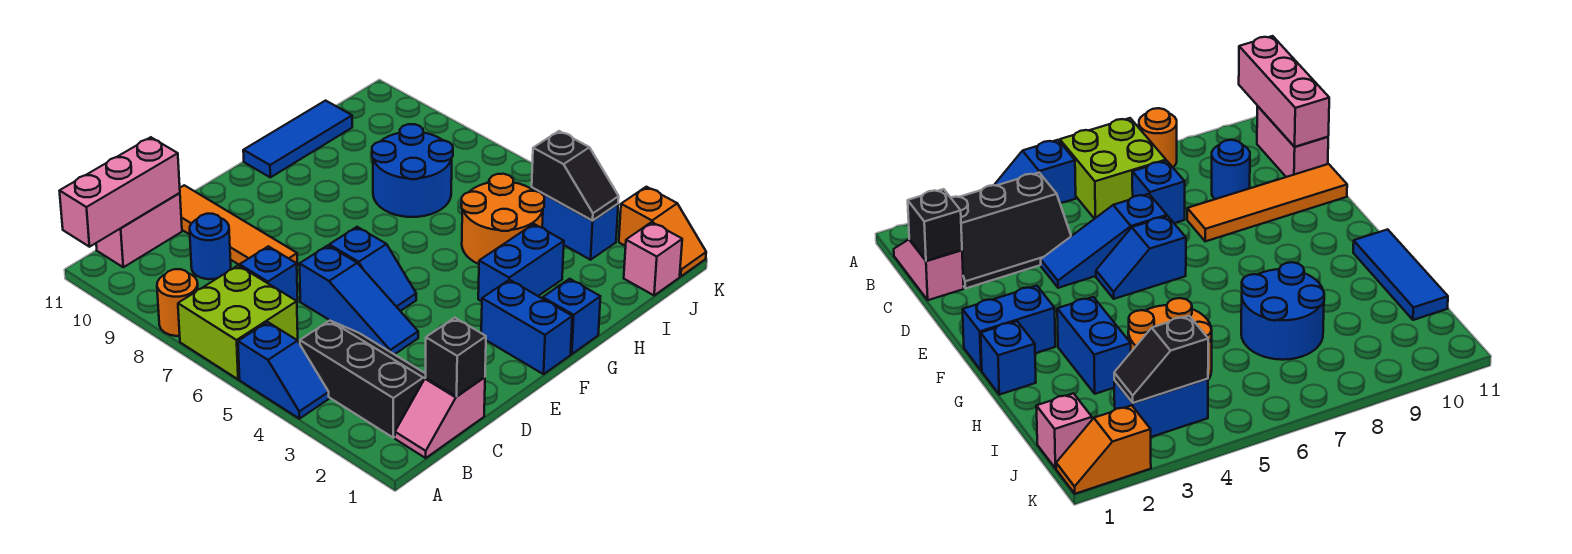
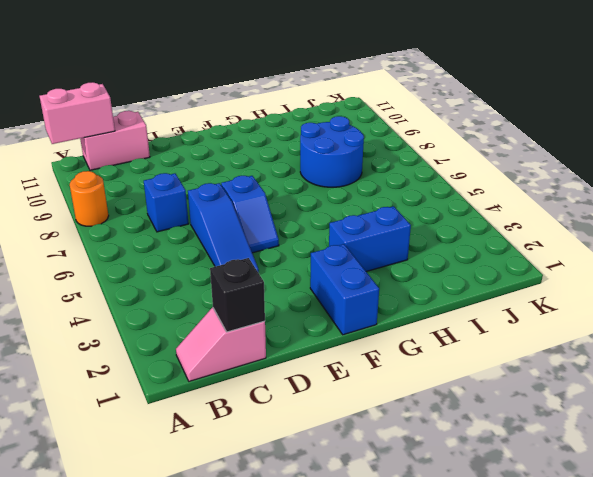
pink brick A11:B11 level 2 -> pink brick A11:C11 level 2
none -> blue slope A4:A5 level 1 top 5
none -> lime brick A6:B7 level 1
none -> black slope B2:C4 level 1 top B

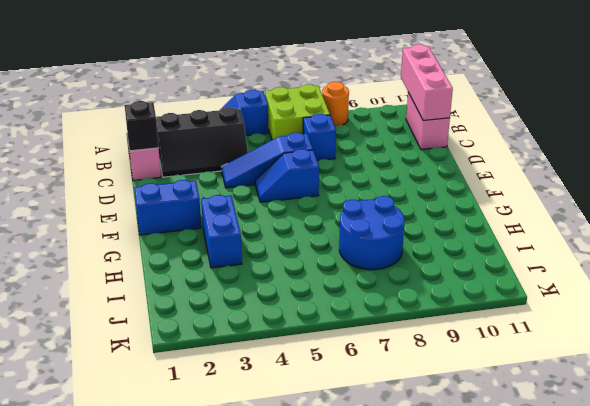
none -> blue round brick C9 level 1
none -> orange tile D8:D11 level 1
none -> blue brick G1 level 1

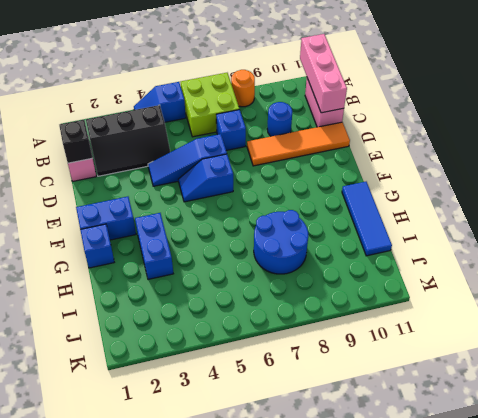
none -> orange round brick H4:I5 level 1
none -> pink brick J1 level 1
none -> blue brick J3:J4 level 1

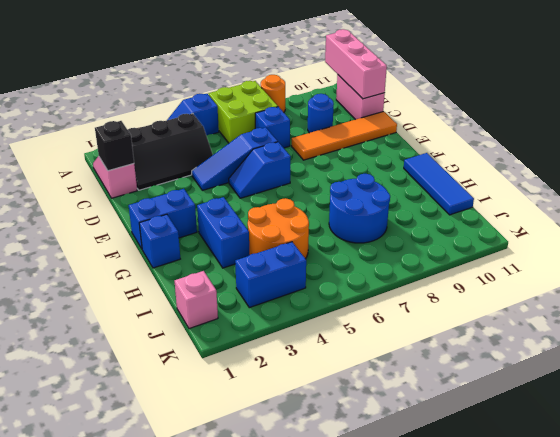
none -> orange slope K1:K2 level 1 top 2
none -> black slope J3:J4 level 2 top 4

